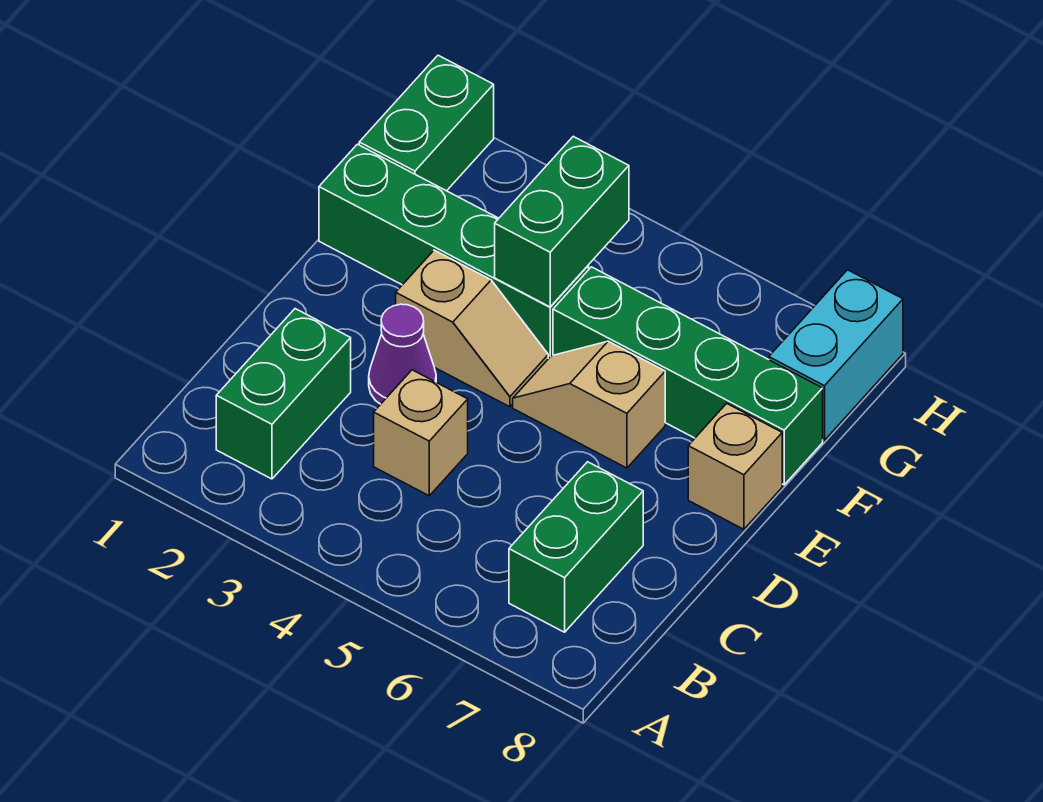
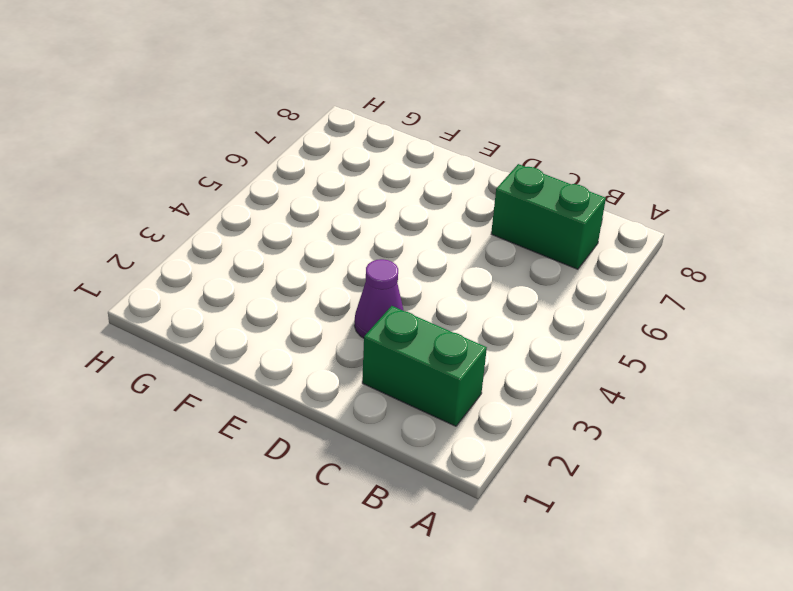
none -> tan brick C4 level 1
none -> tan slope E3:E4 level 1 top 3
none -> tan slope E5:E6 level 1 top 6

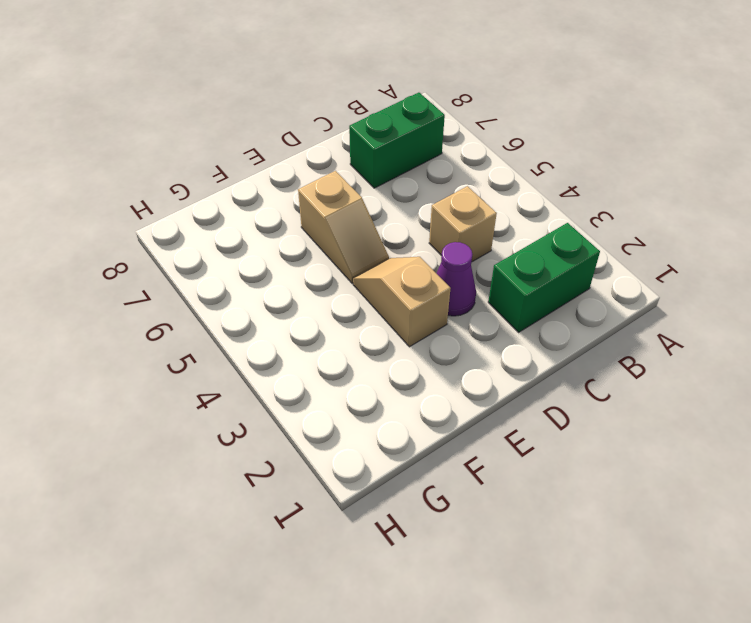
none -> tan brick E8 level 1
none -> green brick F1:F4 level 1
none -> green brick F5:F8 level 1

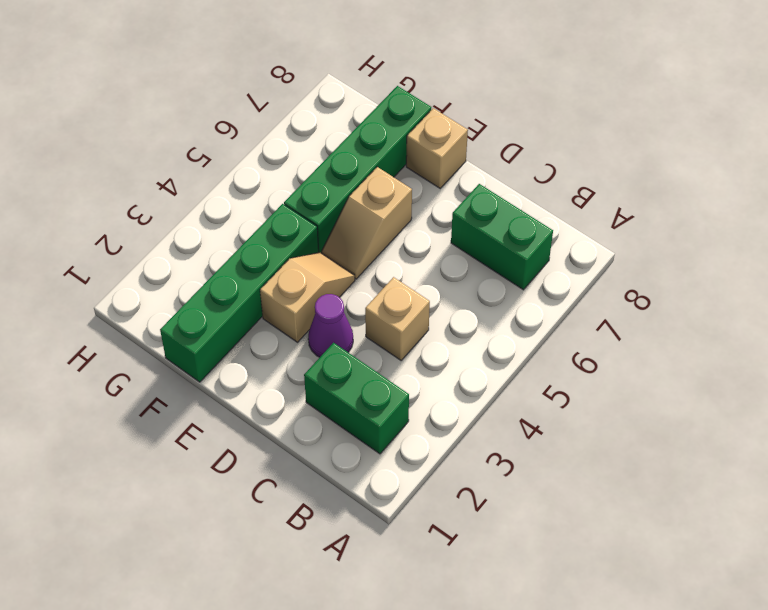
none -> green brick G1:H1 level 1
none -> cyan brick G8:H8 level 1
none -> green brick F4:G4 level 2

